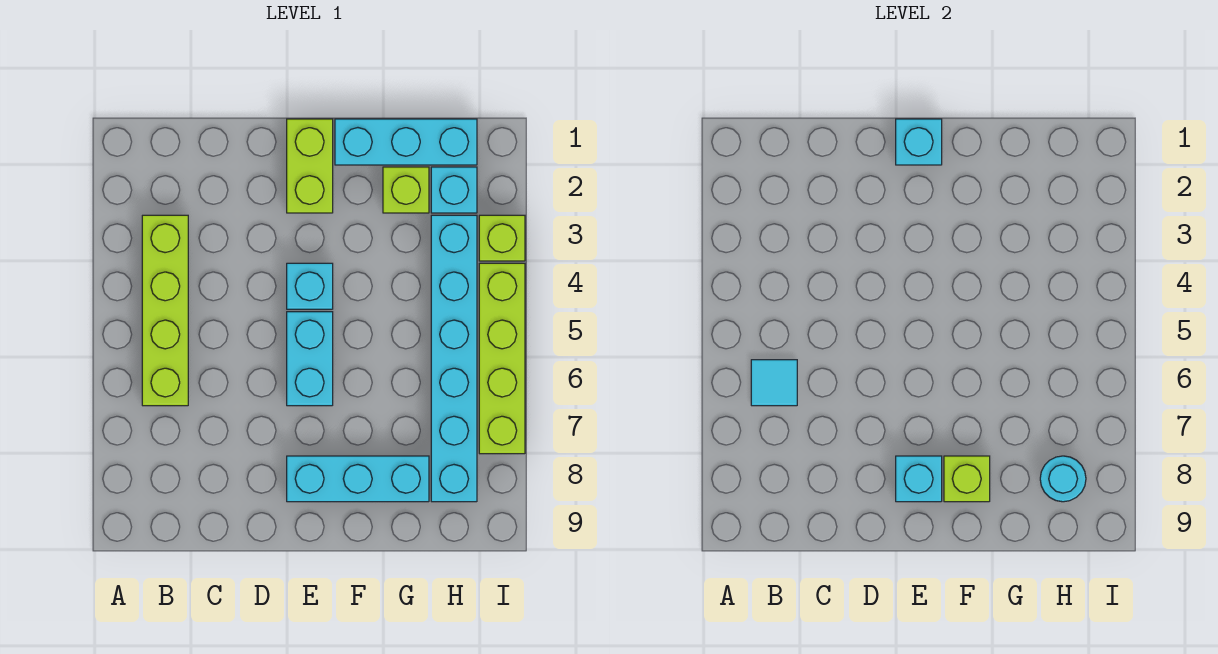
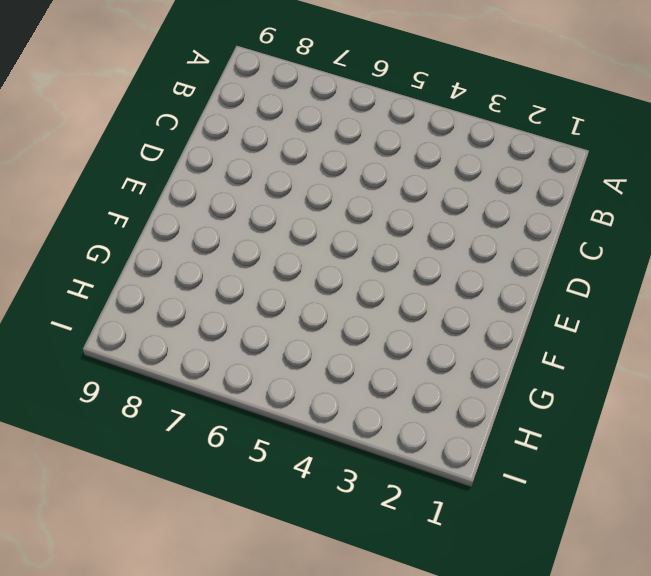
none -> lime brick B3:B6 level 1
none -> lime brick E1:E2 level 1
none -> cyan brick E4 level 1

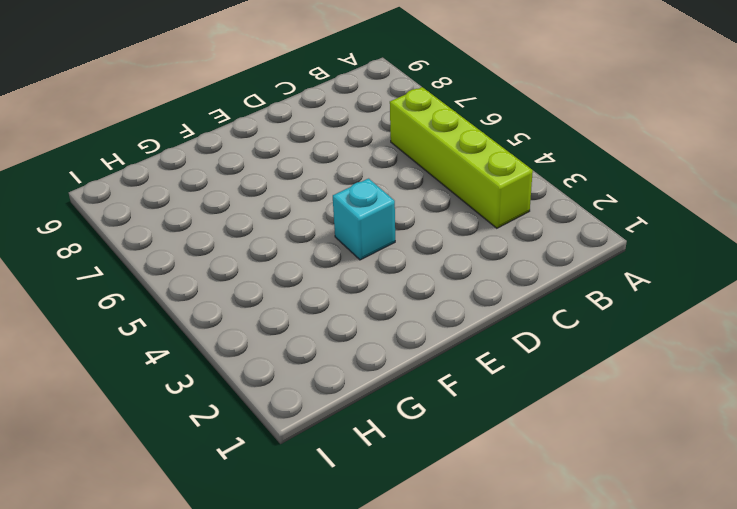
none -> lime brick E1:E2 level 1
none -> cyan brick E5:E6 level 1
none -> cyan brick E8:G8 level 1

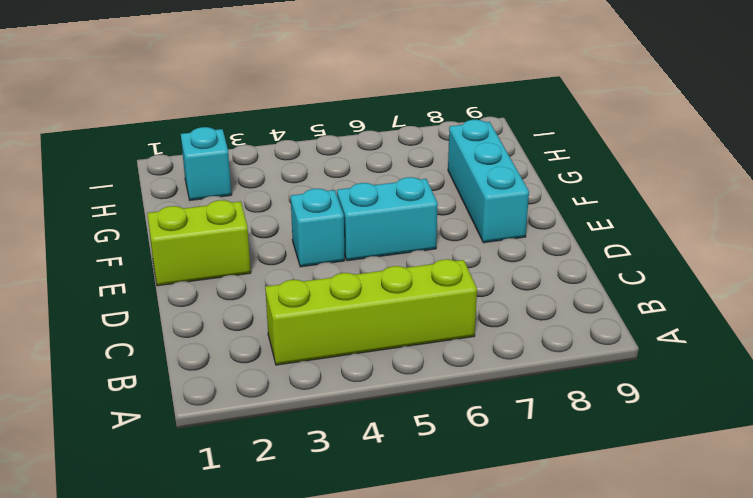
none -> cyan brick F1:H1 level 1
none -> lime brick G2 level 1
none -> cyan brick H3:H8 level 1

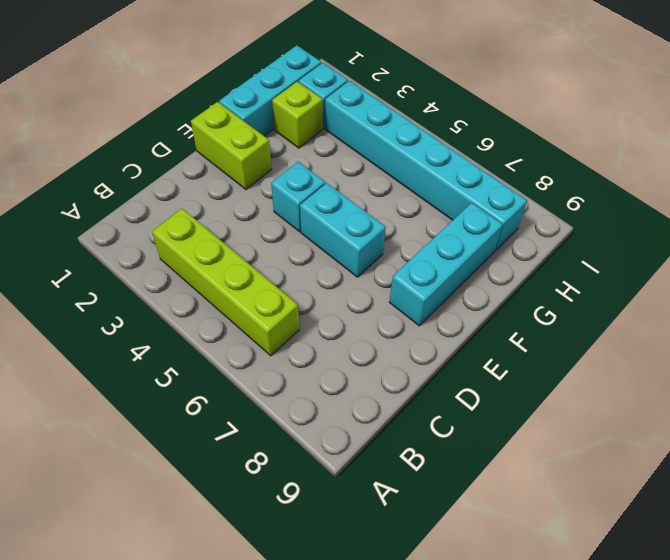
none -> lime brick I3 level 1
none -> lime brick I4:I7 level 1
none -> cyan tile B6 level 2

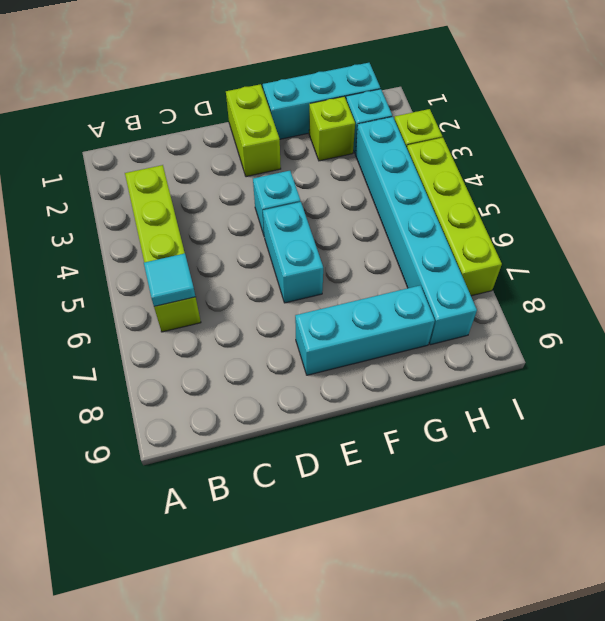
none -> cyan brick E1 level 2
none -> cyan brick E8 level 2
none -> lime brick F8 level 2

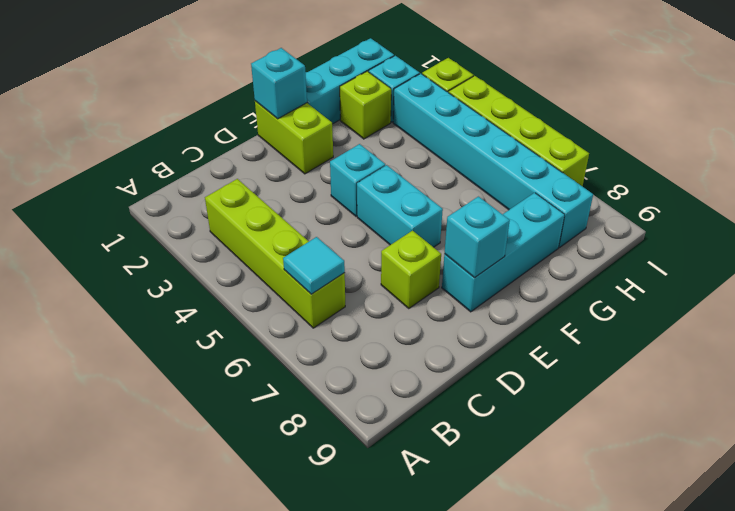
lime brick D7 level 1 -> lime brick F8 level 2
none -> cyan round brick H8 level 2

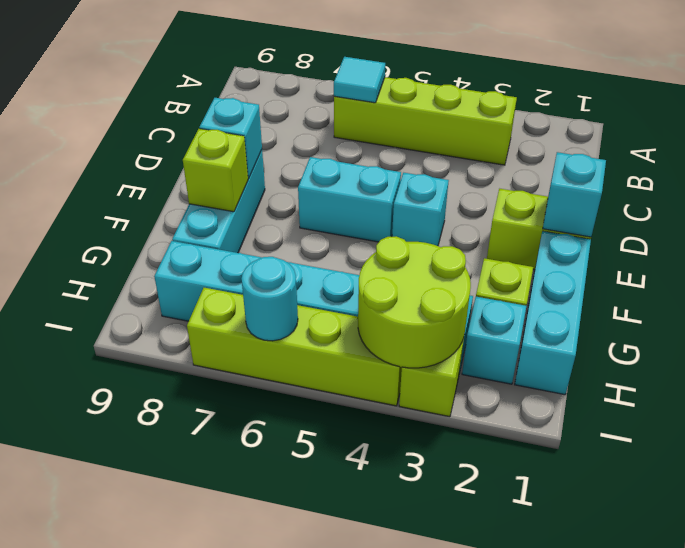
lime round brick H3:I4 level 2 -> none
cyan round brick I6 level 2 -> cyan round brick H8 level 2

